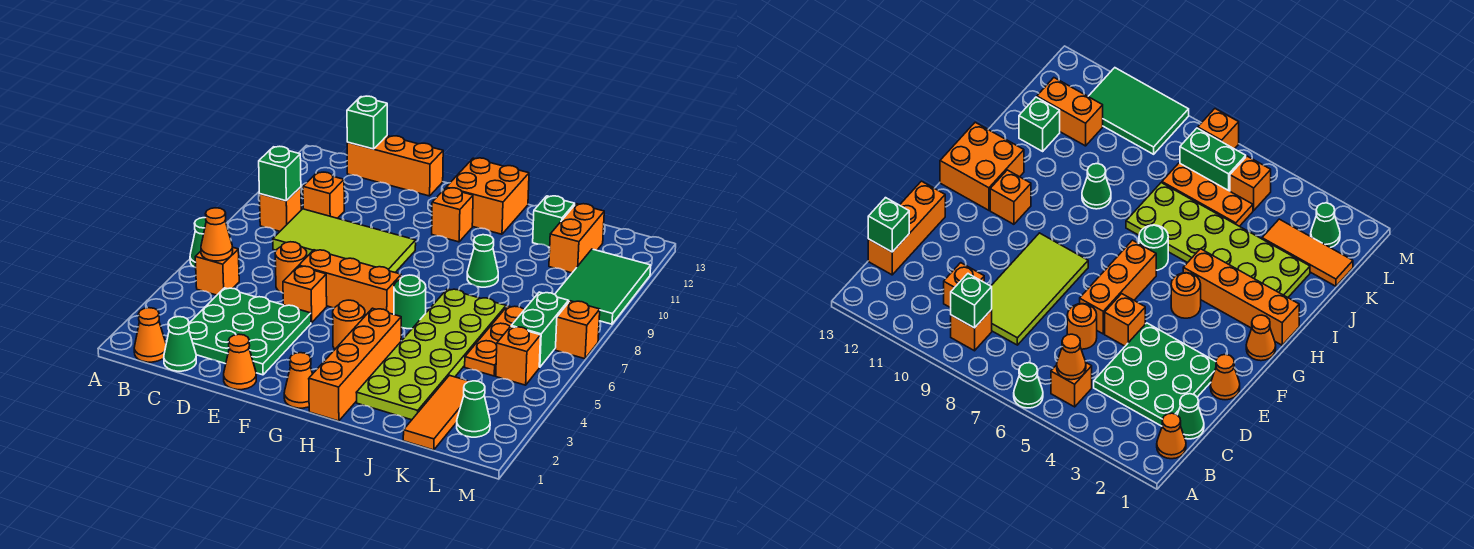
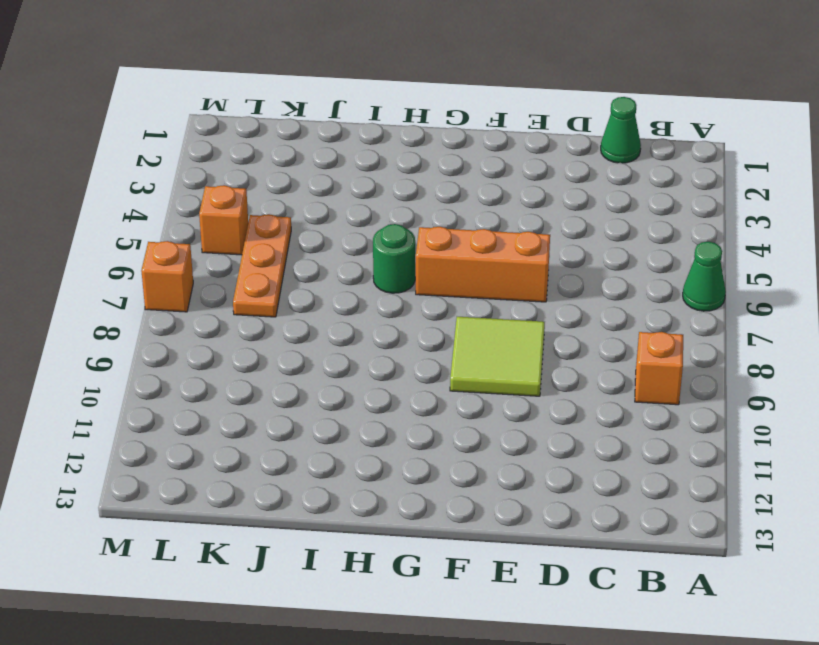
lime tile E8:F9 level 1 -> lime tile C8:F9 level 1
none -> orange cone B1 level 1
none -> orange brick B5 level 1
none -> green plate C2:E4 level 1
none -> orange brick C10 level 1

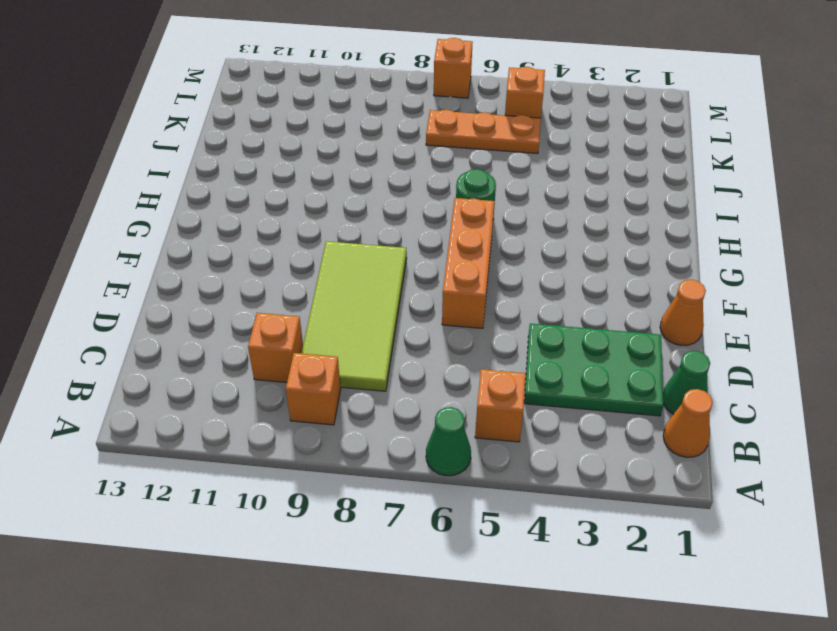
green plate C2:D4 level 1 -> green plate C2:E4 level 1
none -> orange brick C13:E13 level 1
none -> orange round brick D6 level 1
none -> orange brick E5 level 1
none -> orange cone G1 level 1

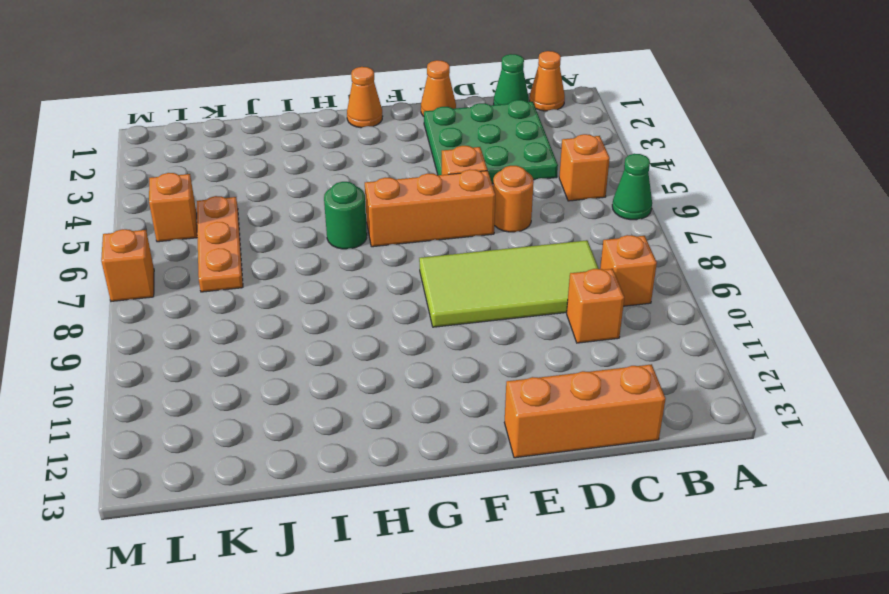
none -> orange round brick G4 level 1
none -> orange brick G11 level 1
none -> orange brick G12:H13 level 1
none -> orange brick H1:H4 level 1

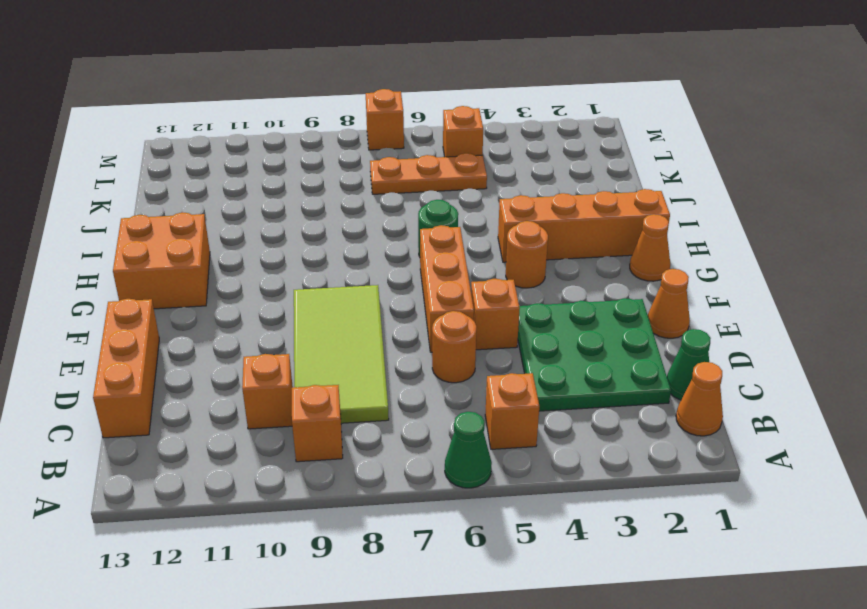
none -> orange brick G11 level 1
none -> lime plate I2:J7 level 1
none -> green cone I9 level 1
none -> green brick J12 level 1

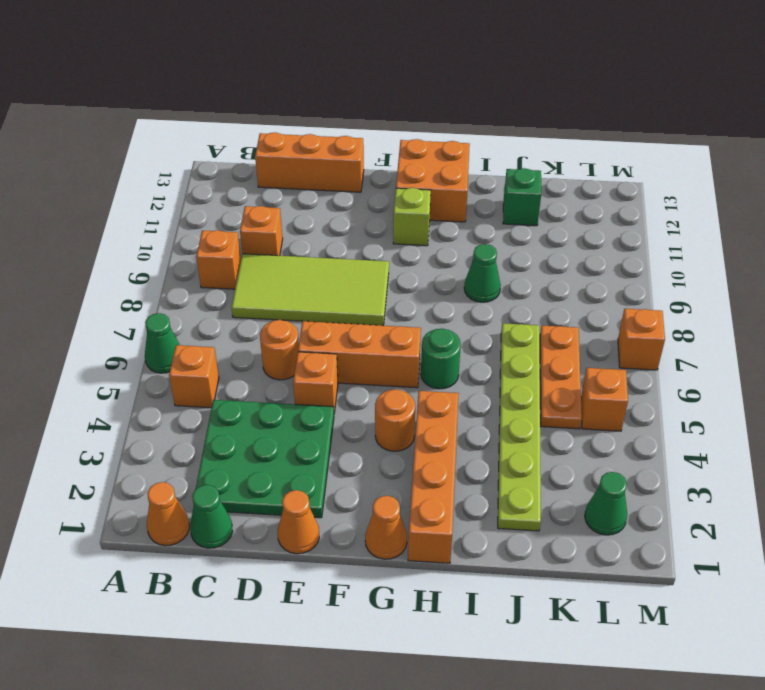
lime brick G11 level 1 -> orange brick G11 level 1
lime plate J2:J7 level 1 -> lime plate I2:J7 level 1
none -> orange tile K1:K3 level 1
none -> orange brick K11:K12 level 1
none -> green brick L6:L7 level 1
none -> green tile L9:M11 level 1

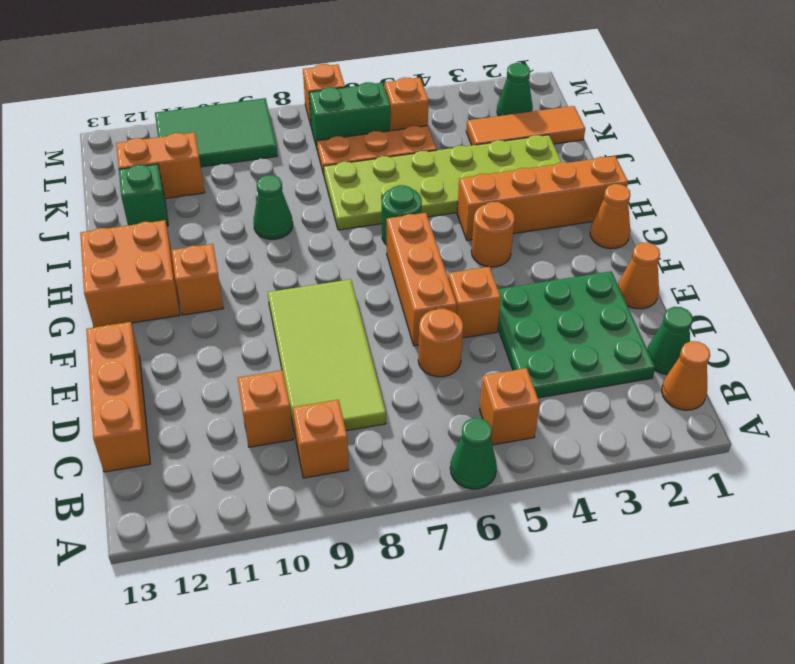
none -> orange cone B5 level 2
none -> green brick B9 level 2
none -> green brick C13 level 2

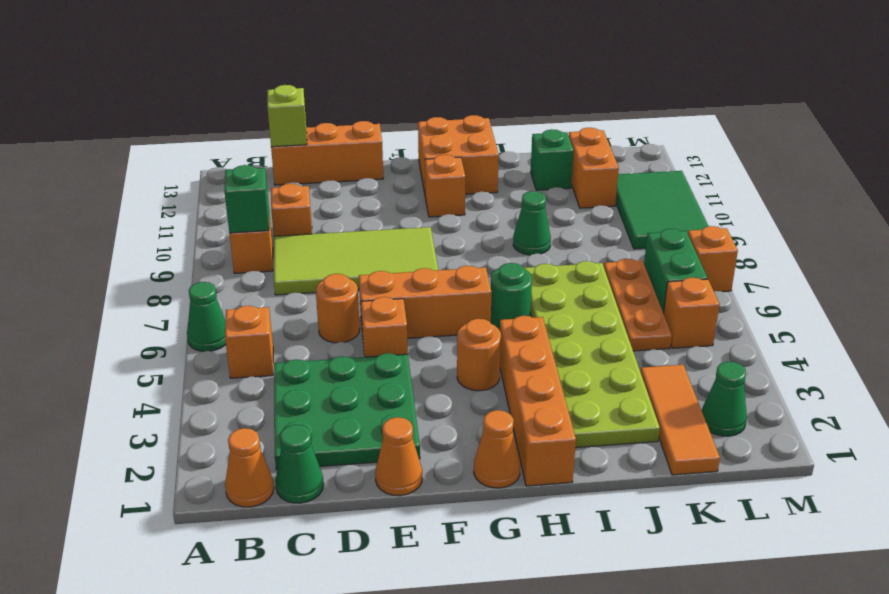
lime brick C13 level 2 -> green brick C13 level 2
none -> orange cone B5 level 2

